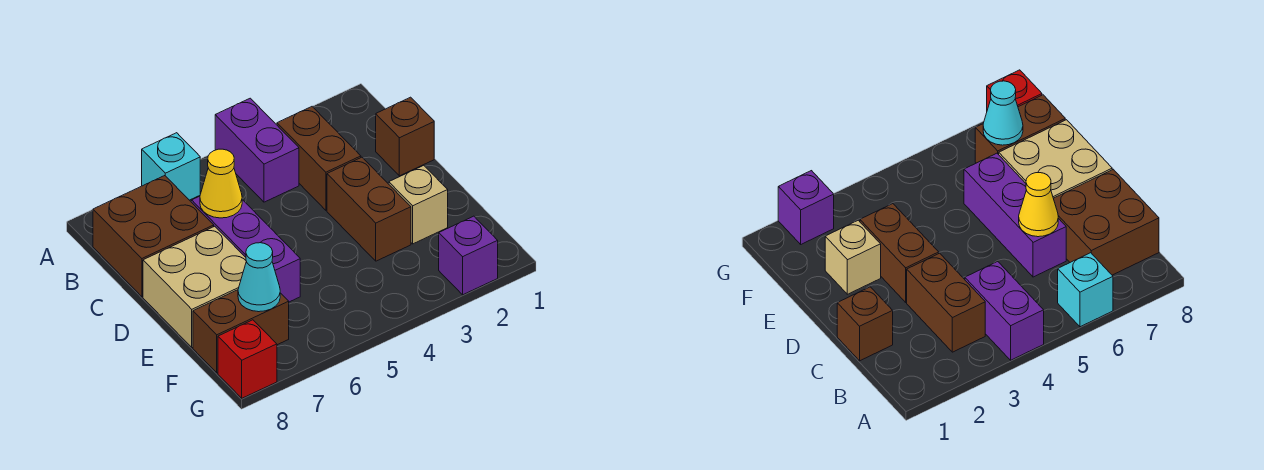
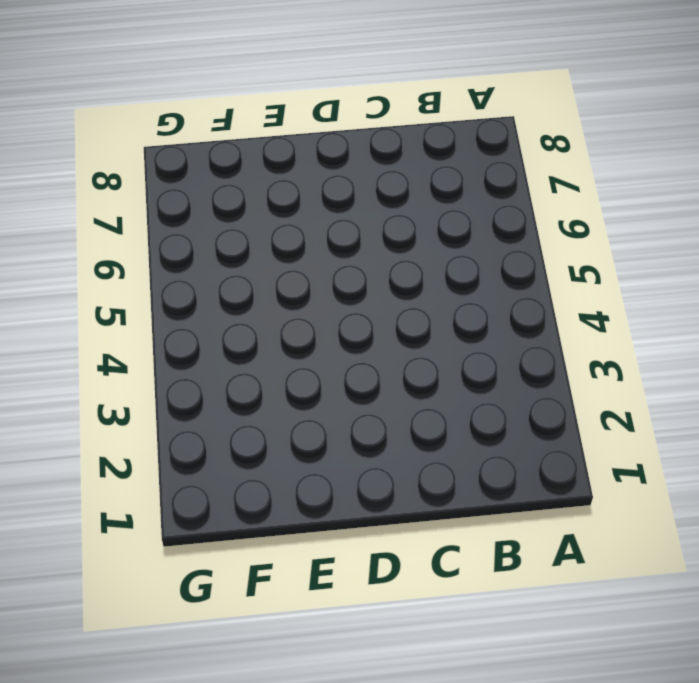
none -> purple brick A4:B4 level 1
none -> cyan brick A6 level 1
none -> brown brick B3:C3 level 1

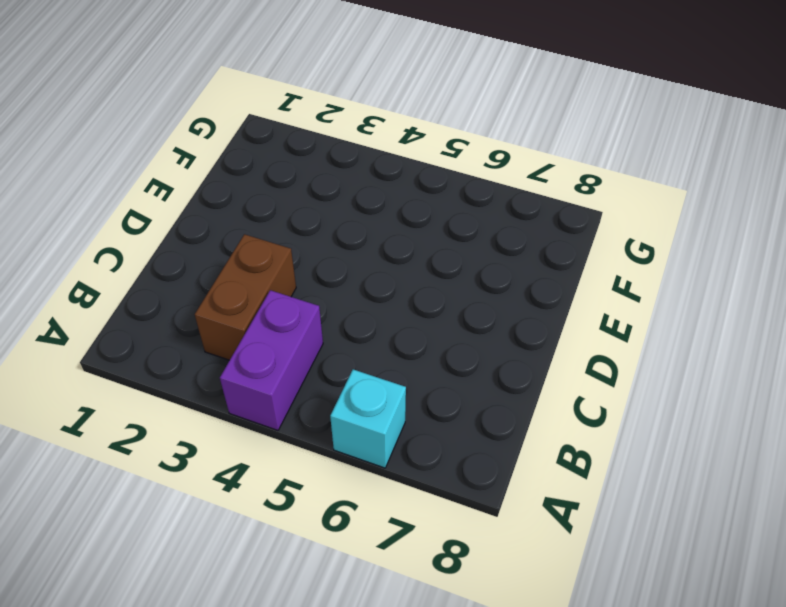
none -> brown brick B7:C8 level 1
none -> brown brick C1 level 1
none -> purple brick C6:E6 level 1

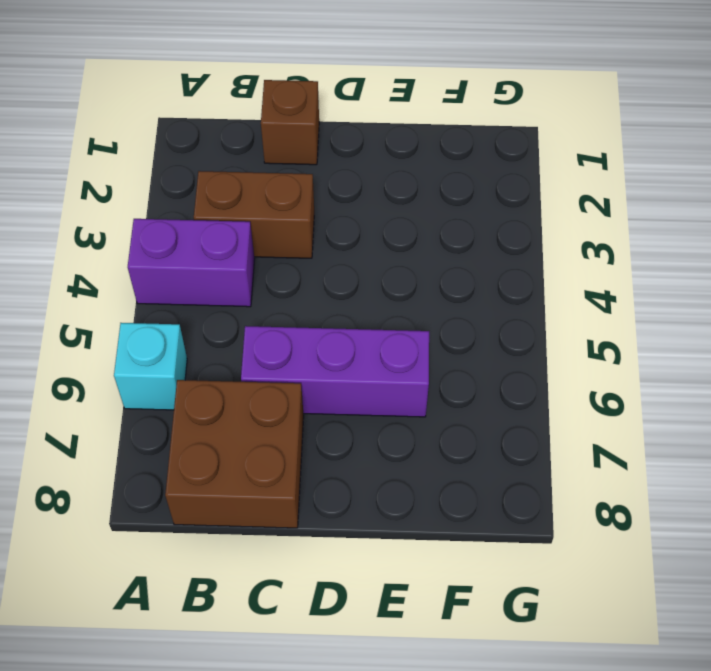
none -> brown brick D3:E3 level 1
none -> tan brick D7:E8 level 1
none -> tan brick E2 level 1

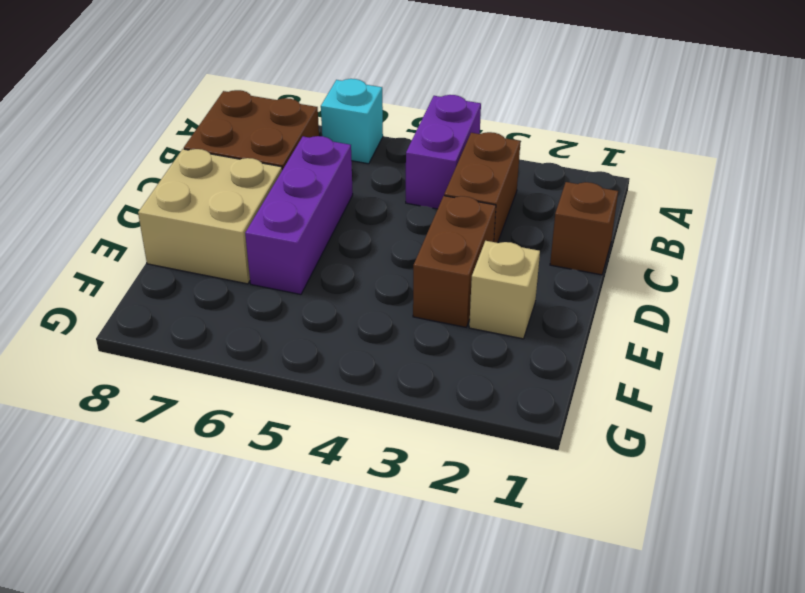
none -> brown brick F7:F8 level 1
none -> purple brick G2 level 1
none -> red brick G8 level 1

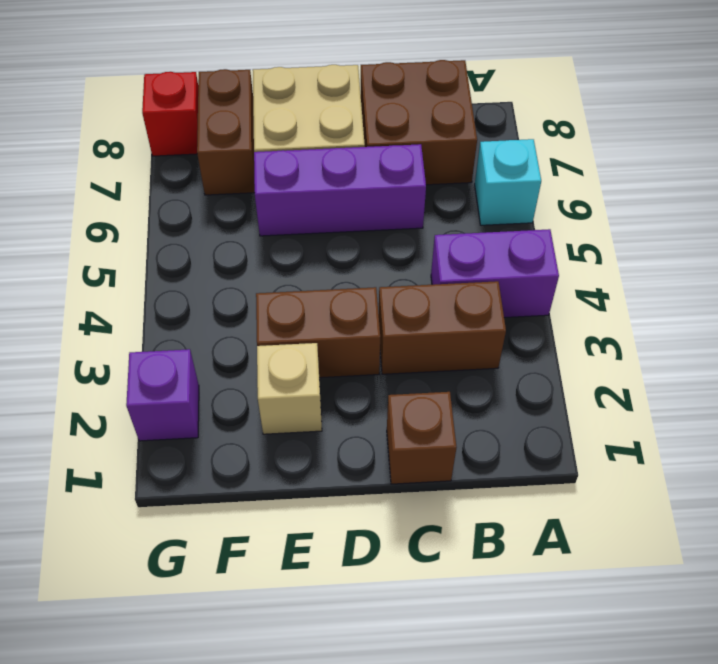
none -> yellow cone C6 level 2
none -> cyan cone F7 level 2

